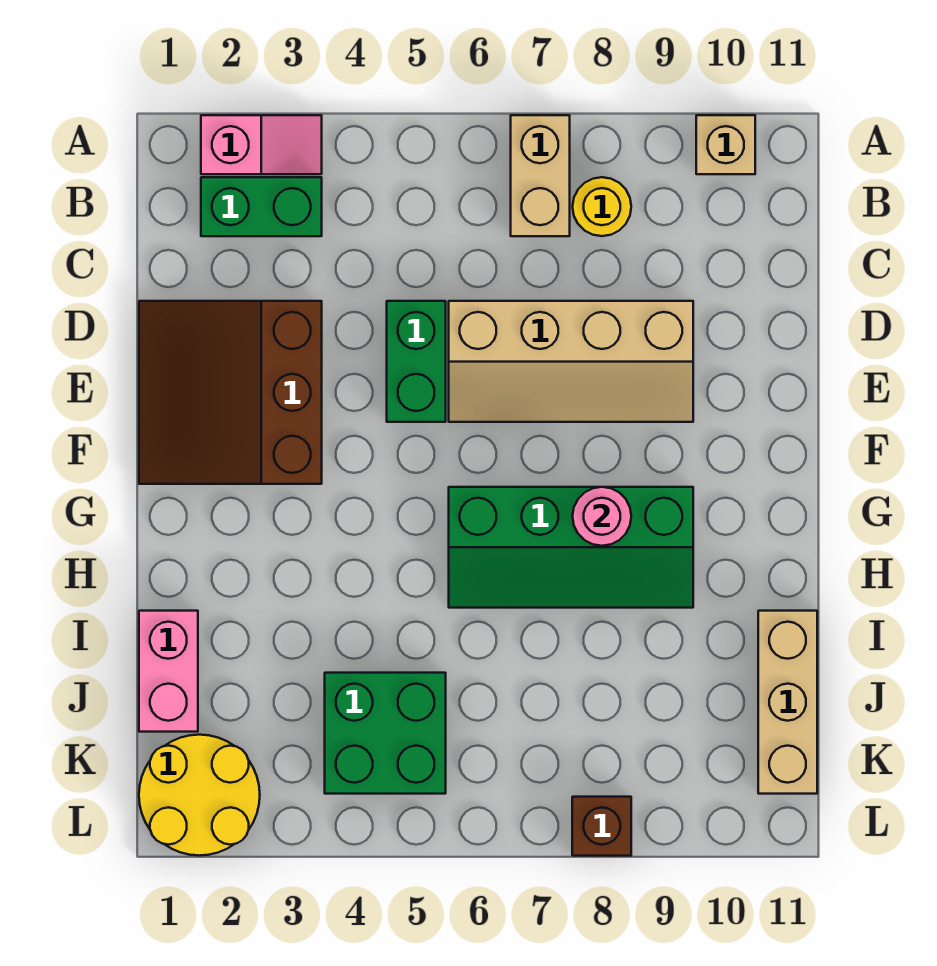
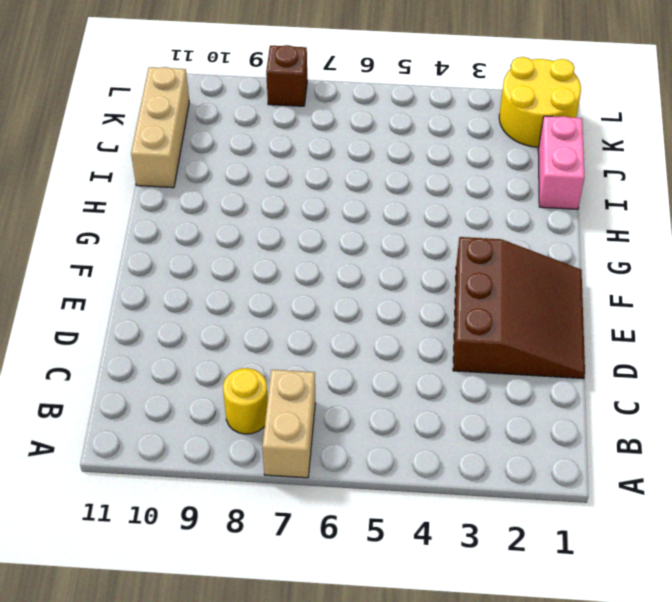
none -> pink slope A2:A3 level 1 top 2
none -> tan brick A10 level 1
none -> green brick B2:B3 level 1

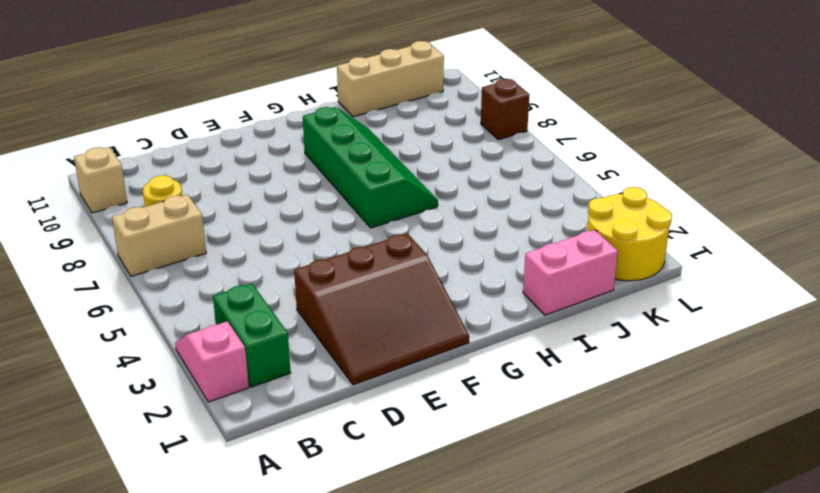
none -> green brick D5:E5 level 1
none -> tan slope D6:E9 level 1 top D
none -> green brick J4:K5 level 1

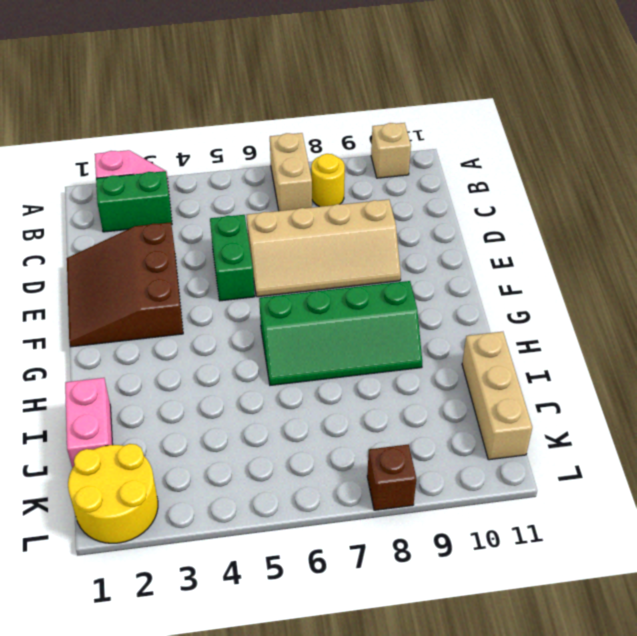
none -> green brick J4:K5 level 1
none -> pink round brick G8 level 2

